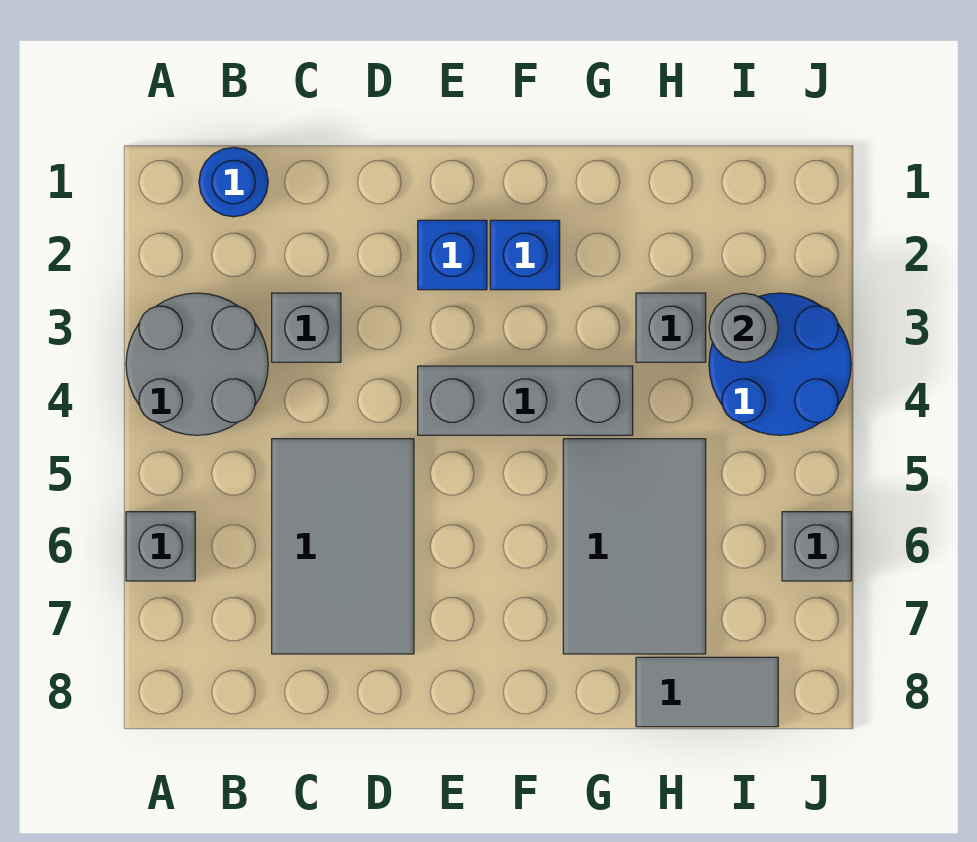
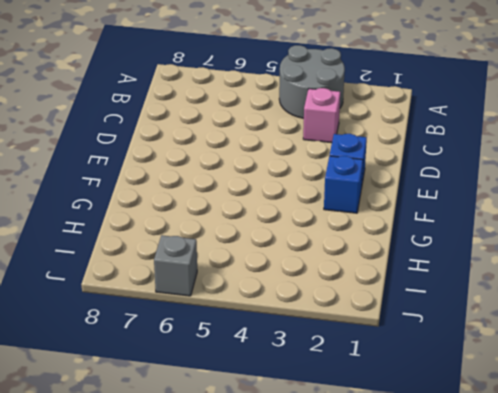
pink brick C3 level 1 -> grey brick C3 level 1
none -> grey brick A6 level 1
none -> blue round brick B1 level 1
none -> grey tile C5:D7 level 1

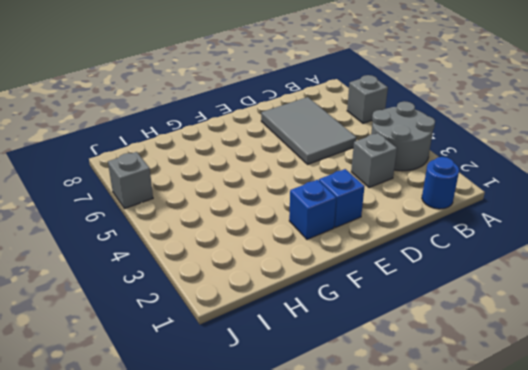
none -> grey brick E4:G4 level 1
none -> grey tile G5:H7 level 1
none -> grey brick H3 level 1

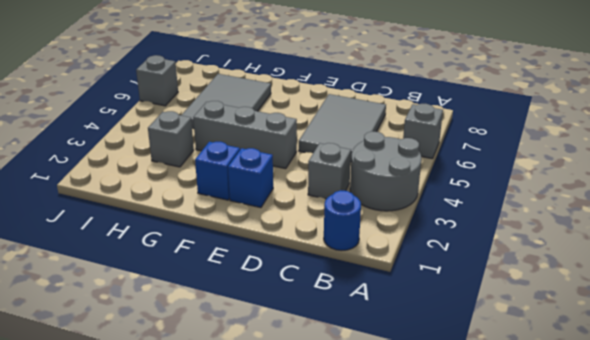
none -> grey tile H8:I8 level 1
none -> blue round brick I3:J4 level 1
none -> grey round brick I3 level 2

